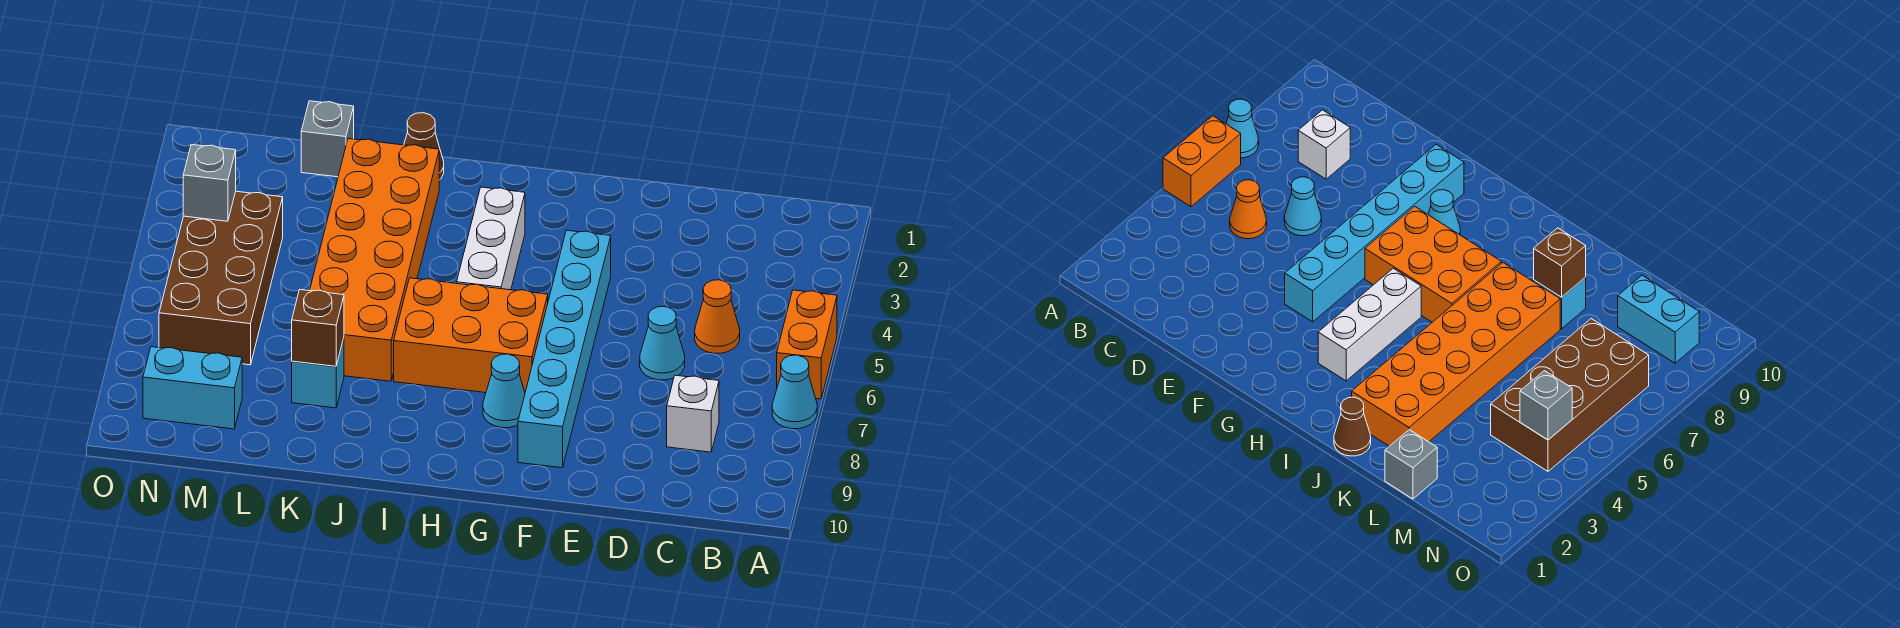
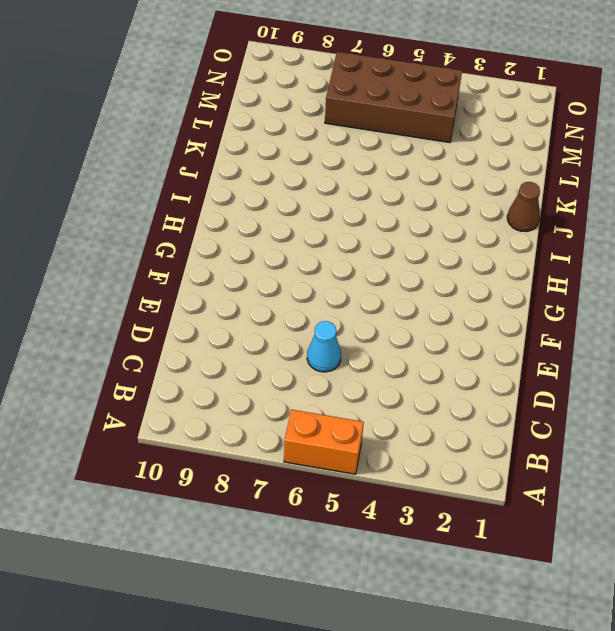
none -> cyan cone A7 level 1
none -> orange cone C5 level 1
none -> white brick C8 level 1

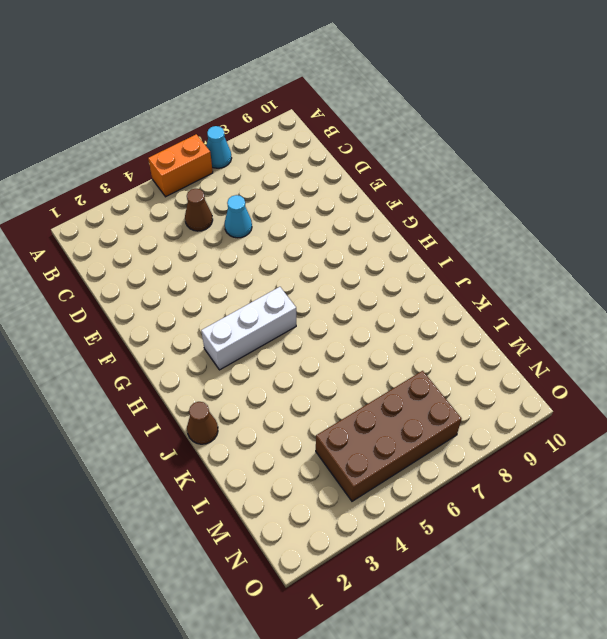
brown cone C5 level 1 -> orange cone C5 level 1
none -> white brick C8 level 1
none -> cyan brick F4:F9 level 1
none -> orange brick G6:I7 level 1

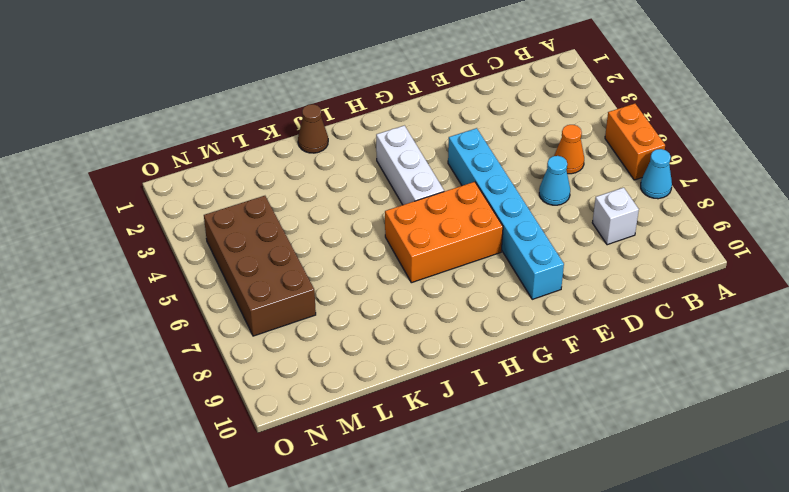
none -> cyan cone G8 level 1
none -> orange brick J2:K7 level 1
none -> cyan brick K8 level 1

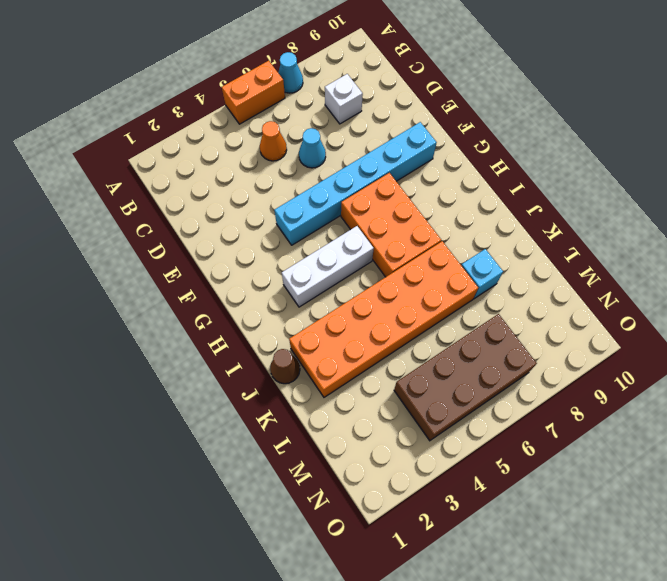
none -> cyan cone G8 level 1
none -> grey brick L1 level 1
none -> cyan brick M9:N9 level 1

